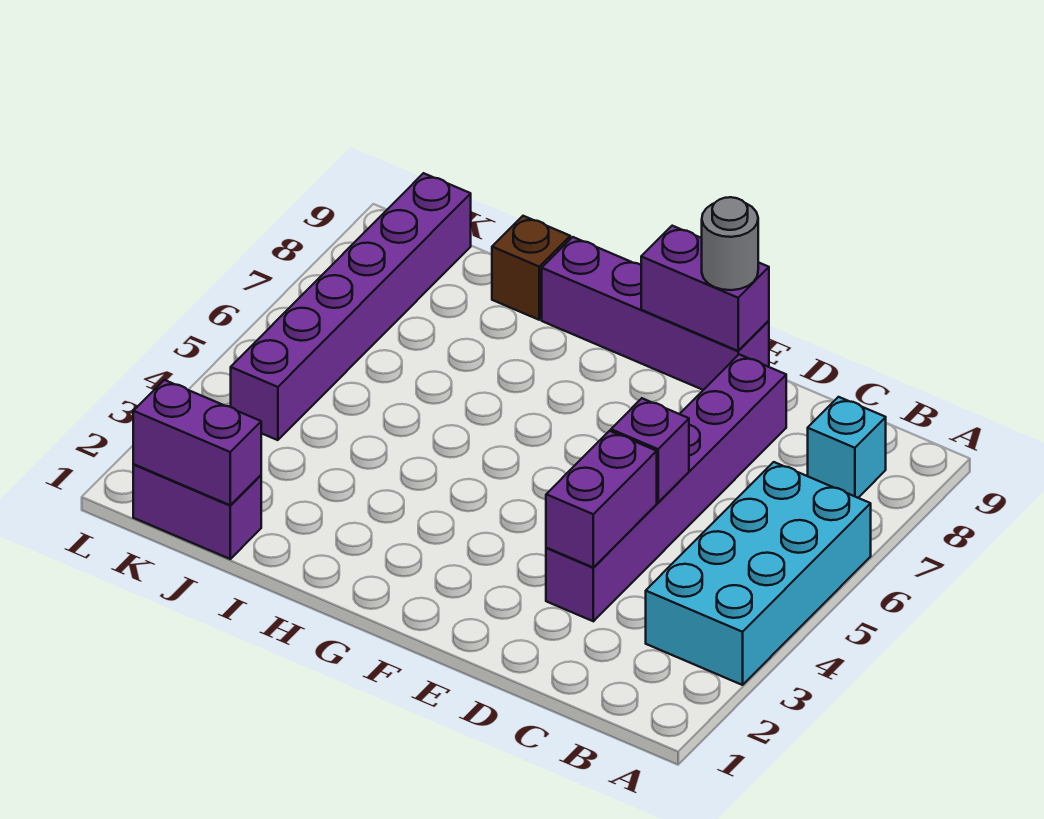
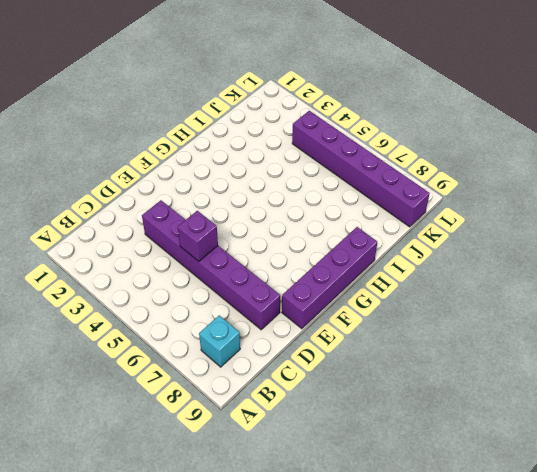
none -> cyan brick A3:B6 level 1
none -> brown brick I9 level 1
none -> purple brick J1:K1 level 1

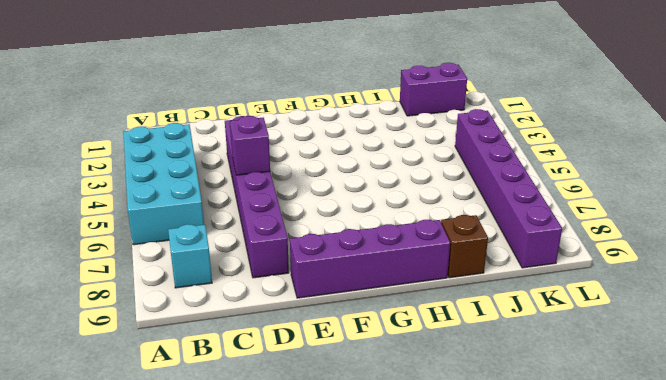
none -> purple brick D3:D4 level 2
none -> purple brick E9:F9 level 2
none -> purple brick J1:K1 level 2

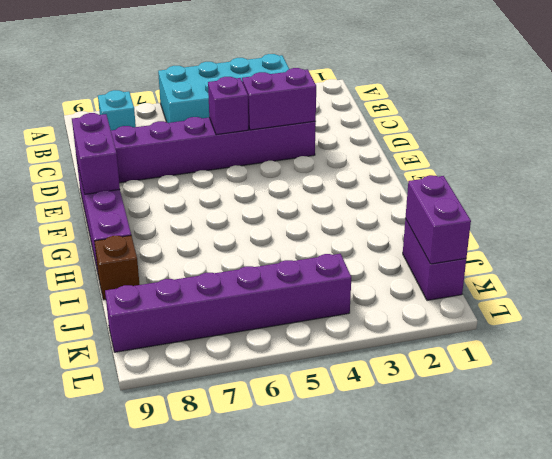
none -> grey round brick E9 level 3

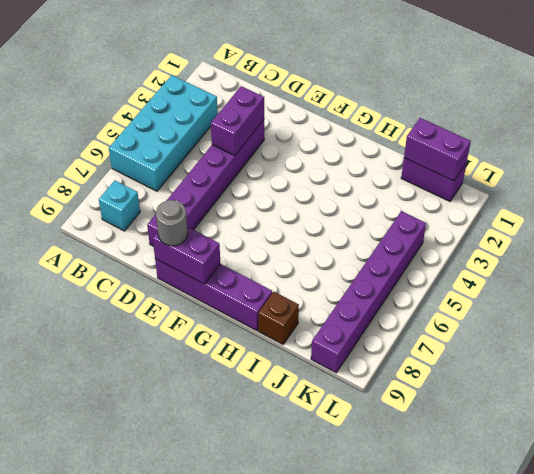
none -> purple brick D5 level 2

